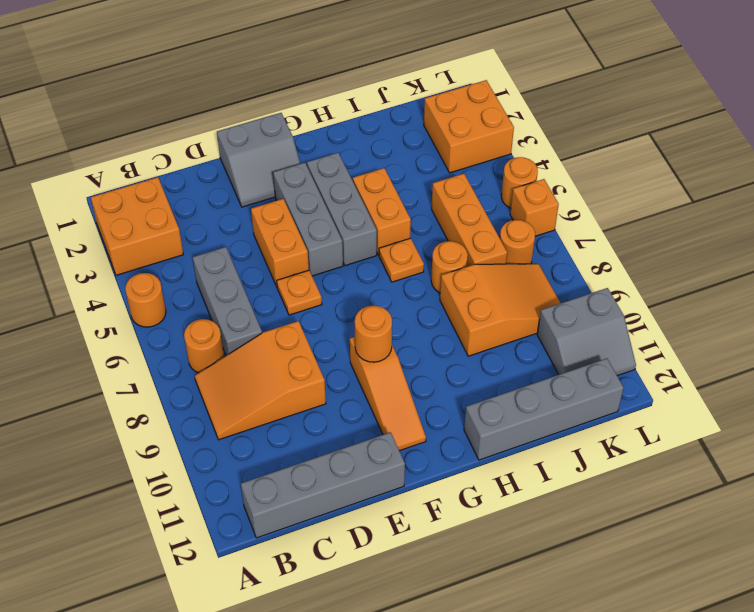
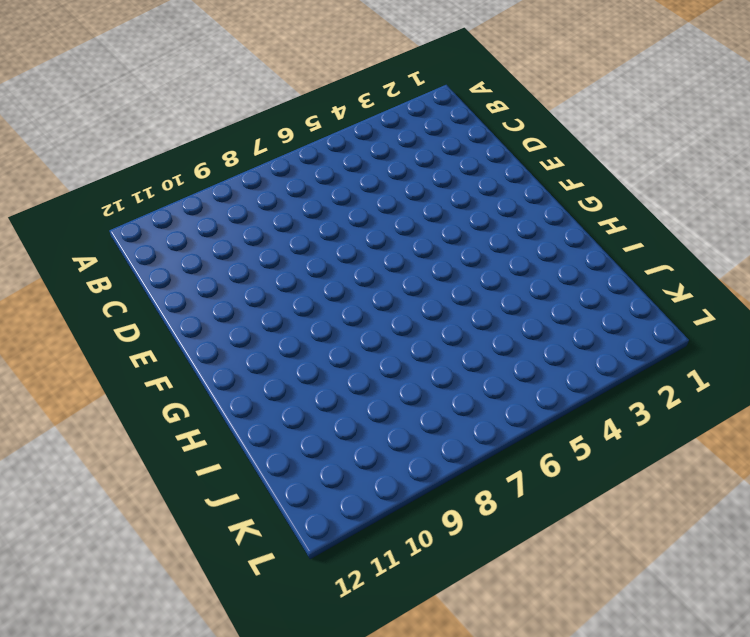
none -> orange brick A2:B3 level 1
none -> orange round brick A5 level 1
none -> orange round brick B7 level 1

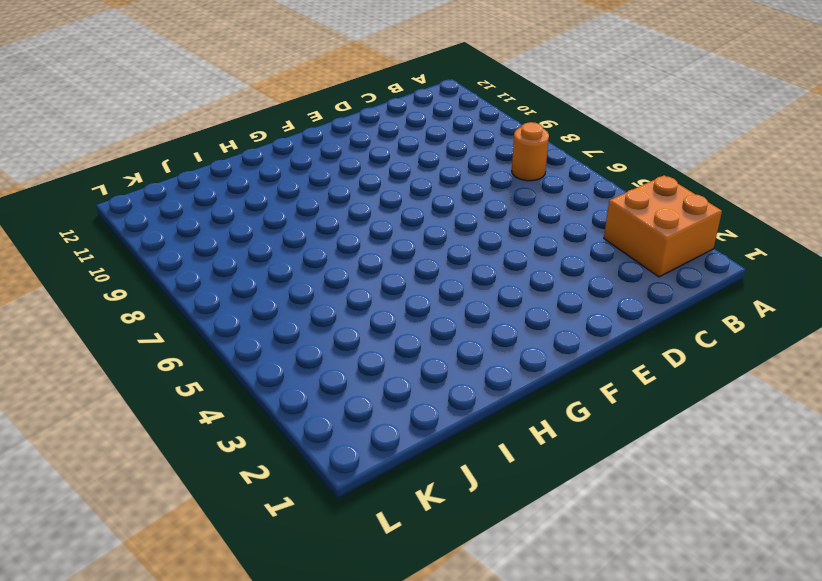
none -> orange round brick A5 level 1
none -> orange slope B8:D9 level 1 top D
none -> grey brick B12:E12 level 1

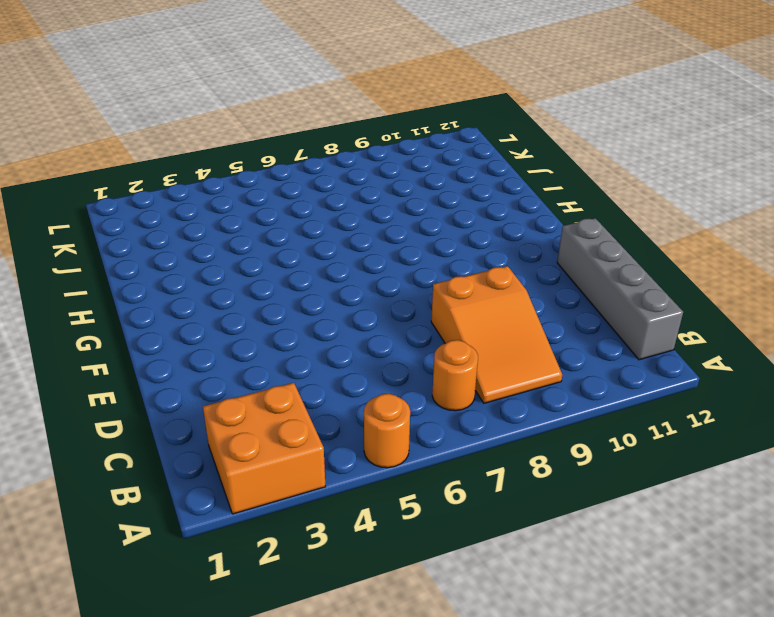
none -> grey brick C5:C7 level 1
none -> grey slope E1:F2 level 1 top 1
none -> orange brick E4:E5 level 1

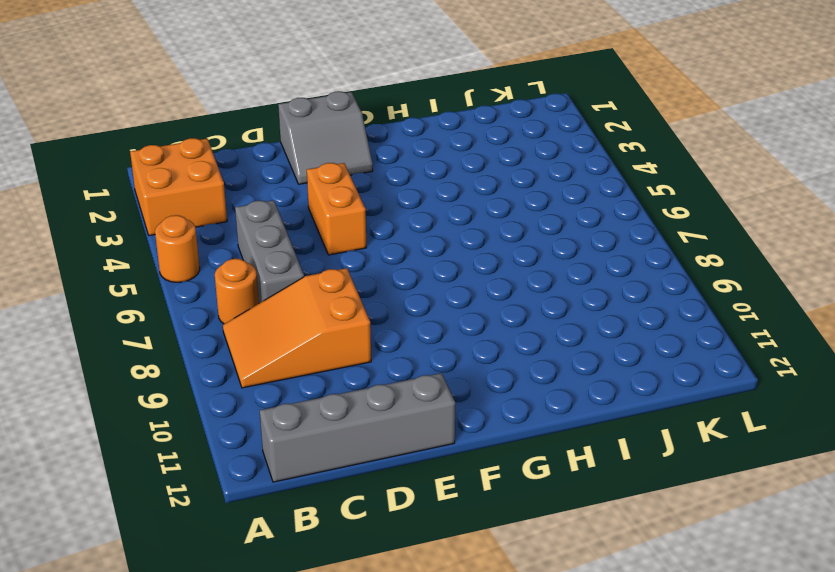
none -> orange plate E6 level 1
none -> grey brick F3:F5 level 1
none -> orange slope F9:F11 level 1 top 9

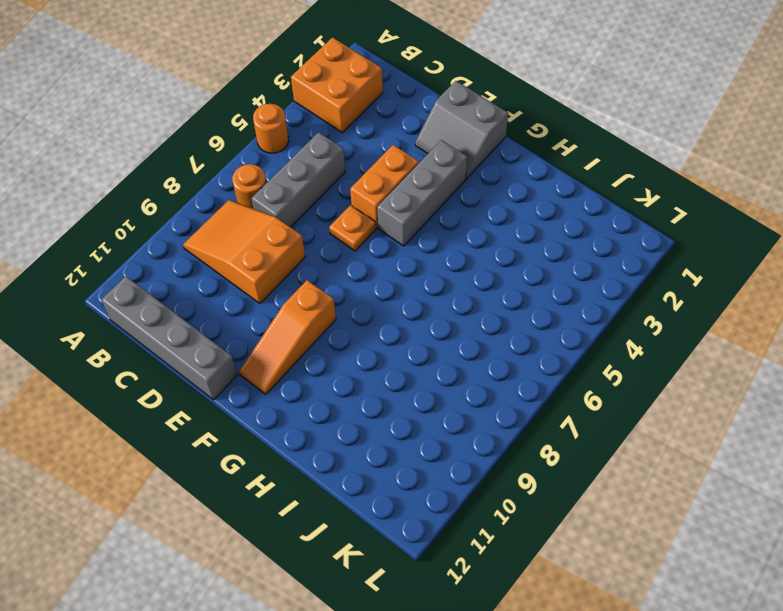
none -> grey brick G3:G5 level 1
none -> orange brick H4:H5 level 1
none -> orange plate H6 level 1

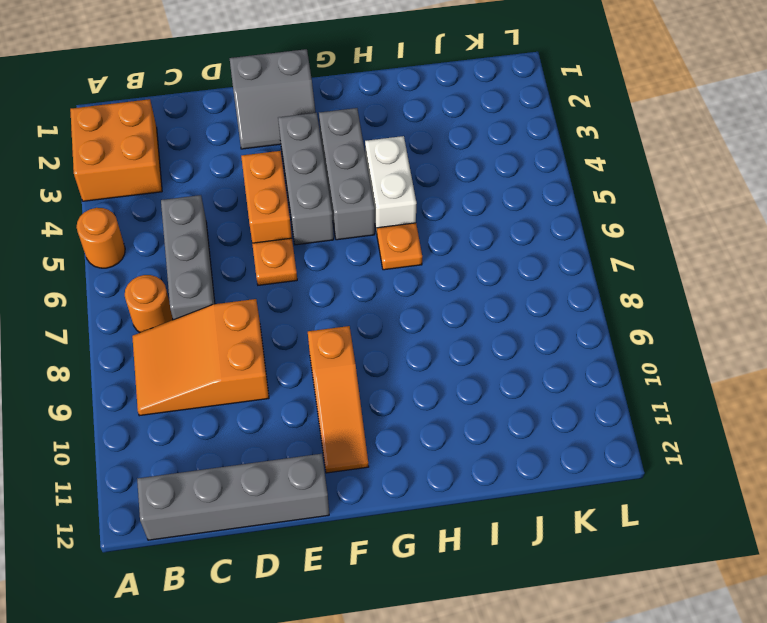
white brick H4:H5 level 1 -> orange brick H4:H5 level 1
none -> grey brick H12:K12 level 1
none -> orange round brick I7 level 1
none -> orange slope I8:K9 level 1 top I

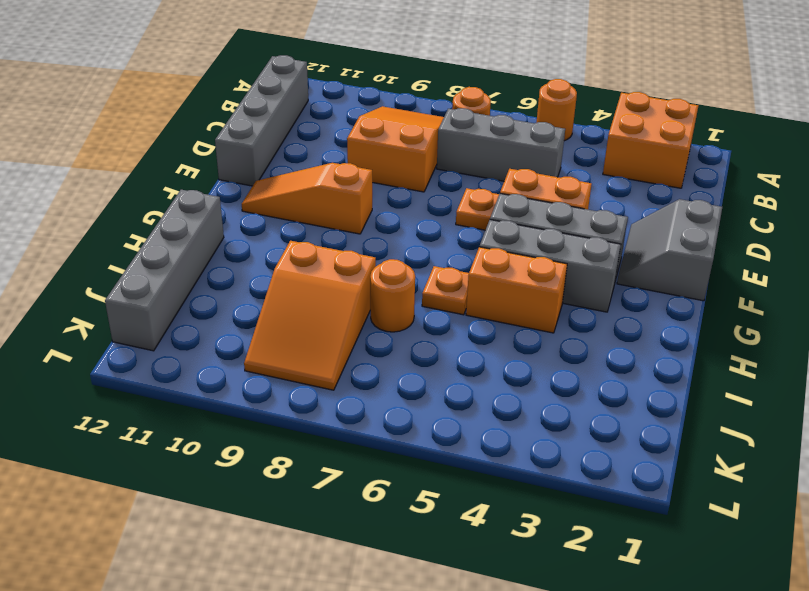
none -> orange brick J5:J7 level 1
none -> orange brick K2:L3 level 1
none -> orange round brick K7 level 1

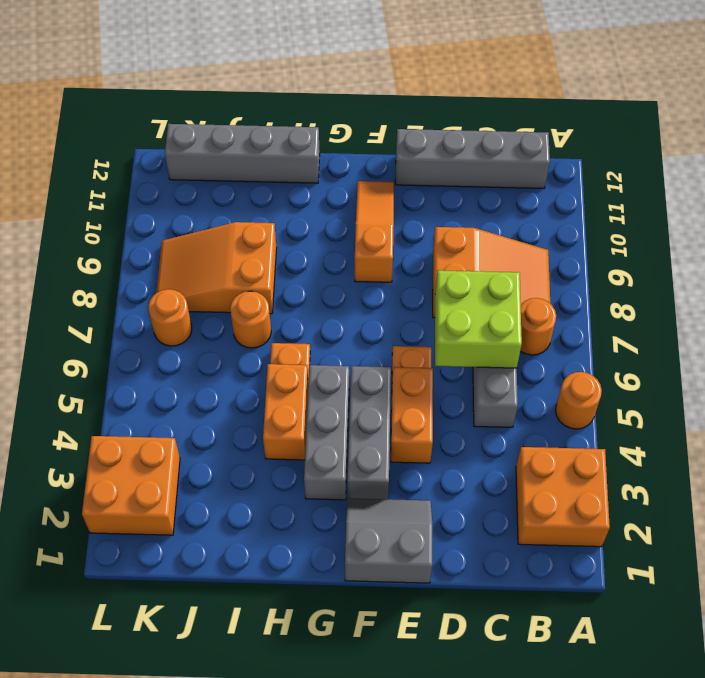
lime brick C6:D7 level 2 -> none
none -> orange brick J5:J7 level 1
none -> grey slope K10:L11 level 1 top 10
none -> orange round brick L5 level 1

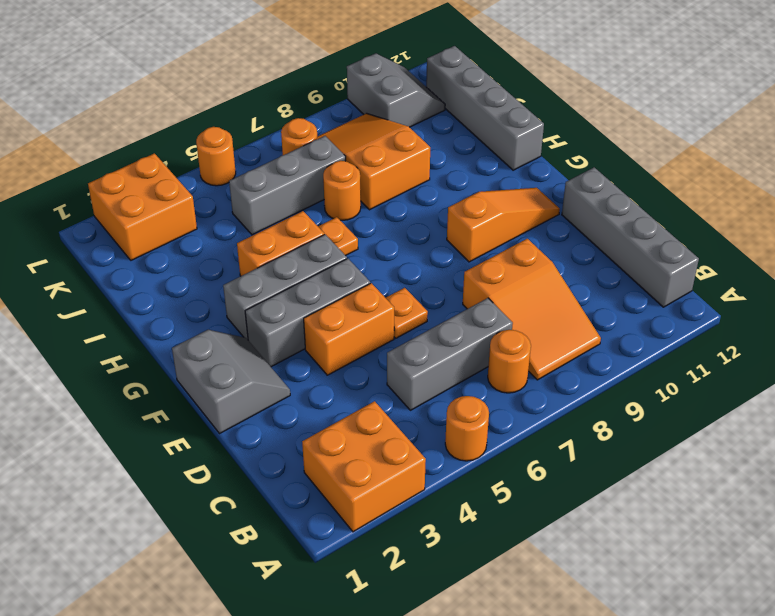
grey brick J5:J7 level 1 -> orange brick J5:J7 level 1
none -> orange brick L6 level 1
none -> orange round brick F9 level 2

